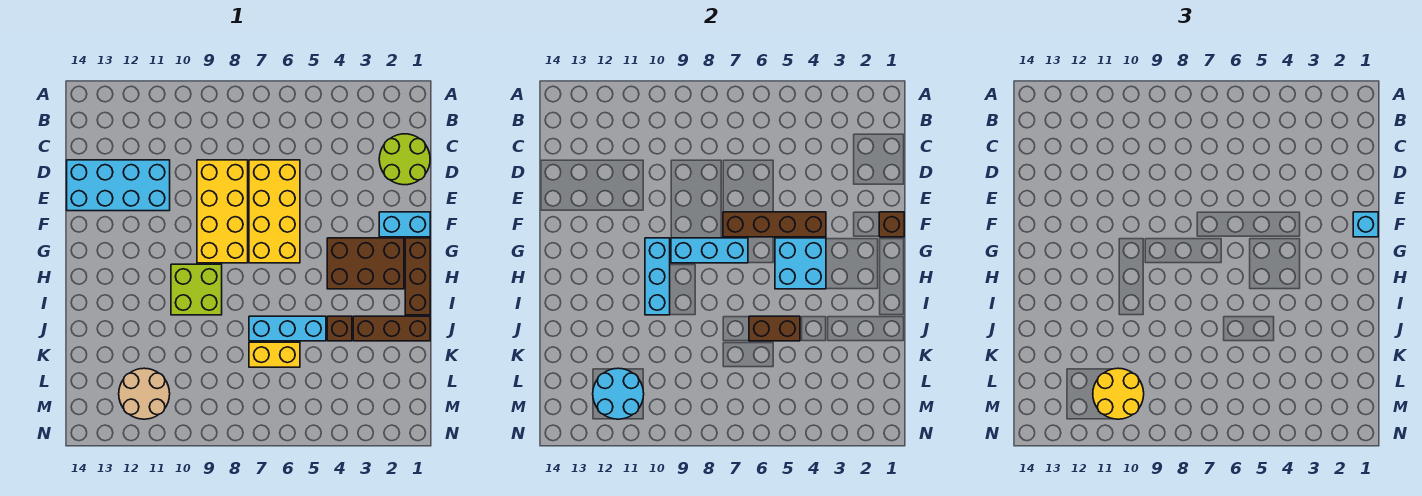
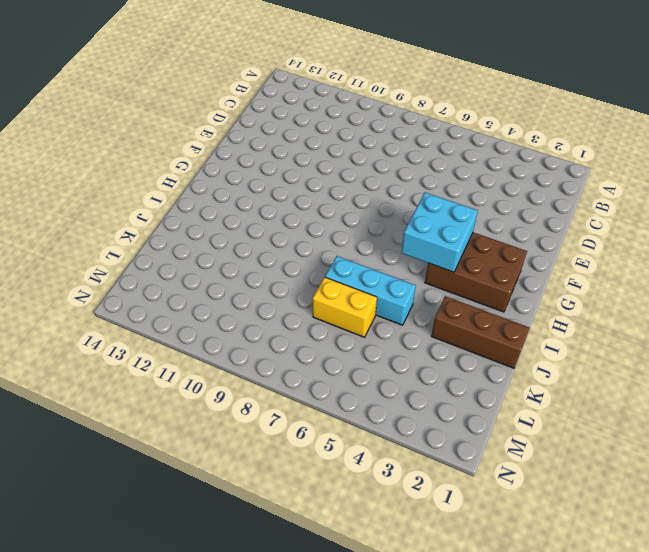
none -> lime round brick C1:D2 level 1
none -> yellow brick D6:G7 level 1
none -> yellow brick D8:G9 level 1

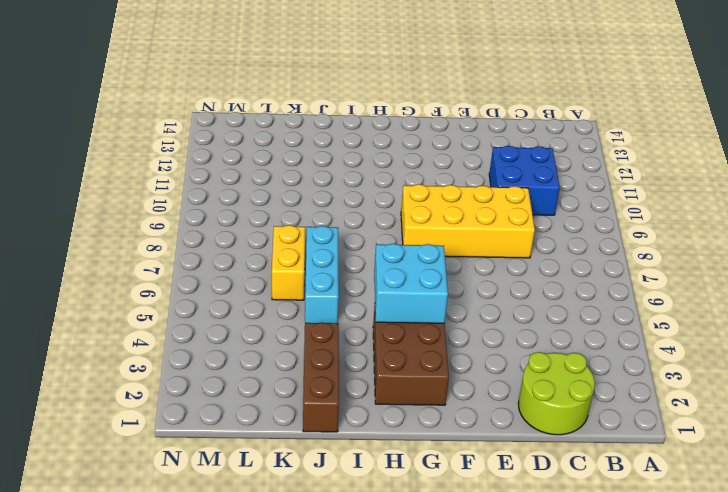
blue brick C10:D11 level 1 -> cyan brick D11:E14 level 1
none -> yellow brick D6:G7 level 1
none -> cyan brick F1:F2 level 1
none -> brown brick G1:I1 level 1

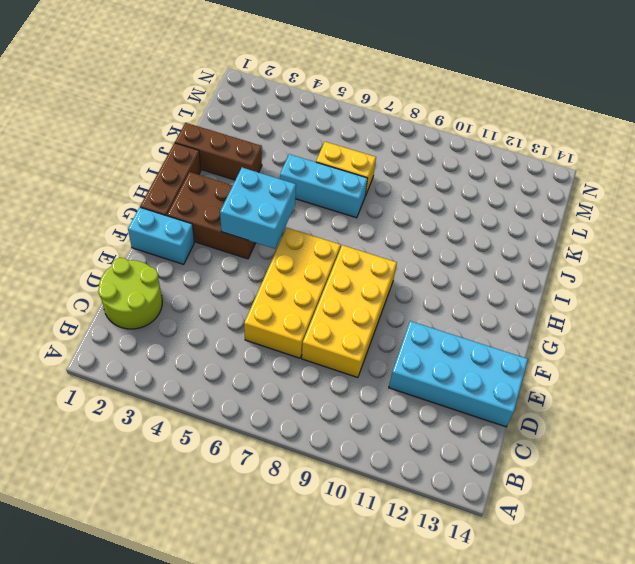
none -> lime brick H9:I10 level 1
none -> brown brick J4 level 1
none -> tan round brick L11:M12 level 1

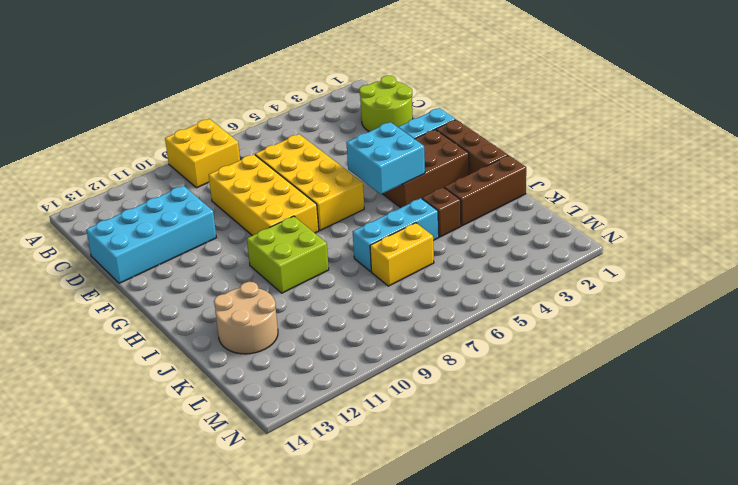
yellow brick A8:B9 level 1 -> none
tan round brick J12:K13 level 1 -> tan round brick L11:M12 level 1
none -> brown brick F1 level 2
none -> brown brick F4:F7 level 2
none -> cyan brick G7:G9 level 2

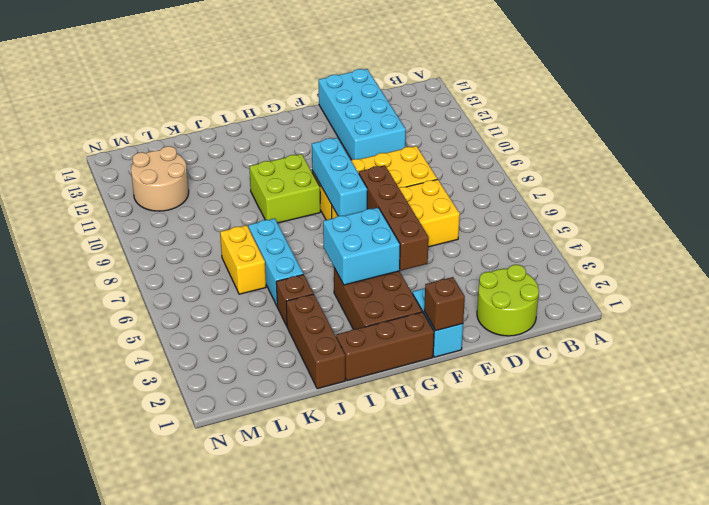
none -> cyan brick G10:I10 level 2
none -> brown brick J5:J6 level 2
none -> cyan round brick L11:M12 level 2

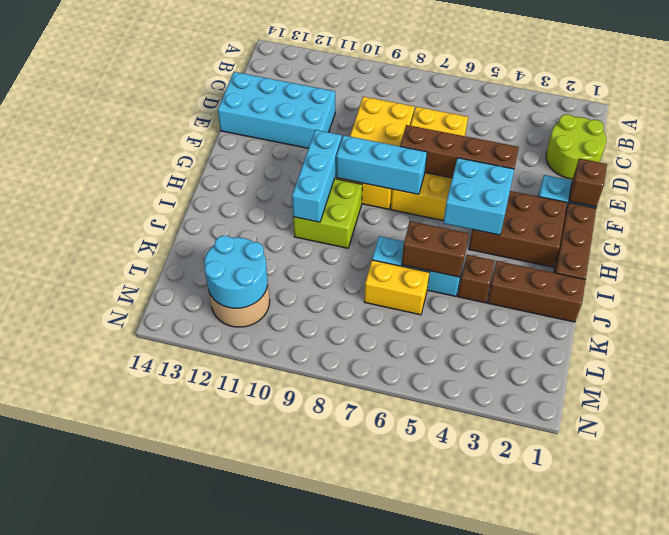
none -> cyan brick F1 level 3
none -> yellow round brick L10:M11 level 3

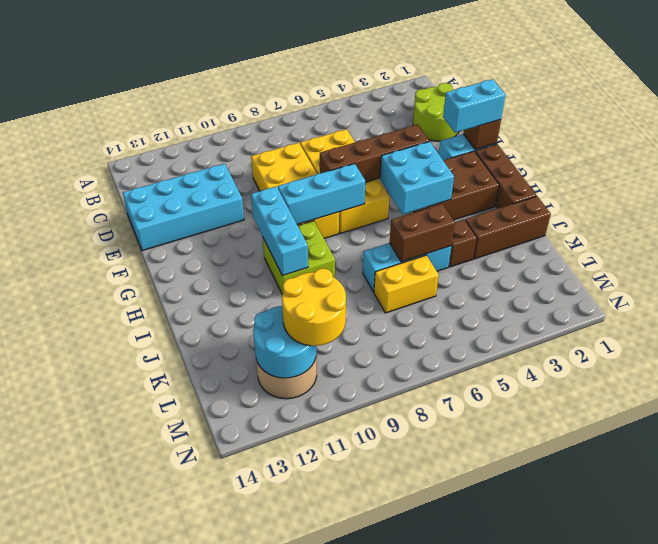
cyan brick F1:F2 level 3 -> cyan brick F1 level 3

